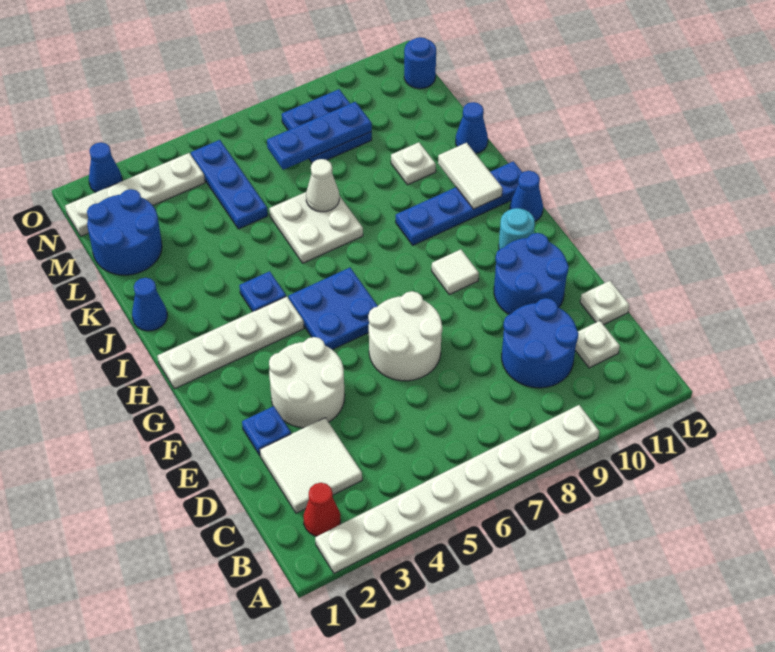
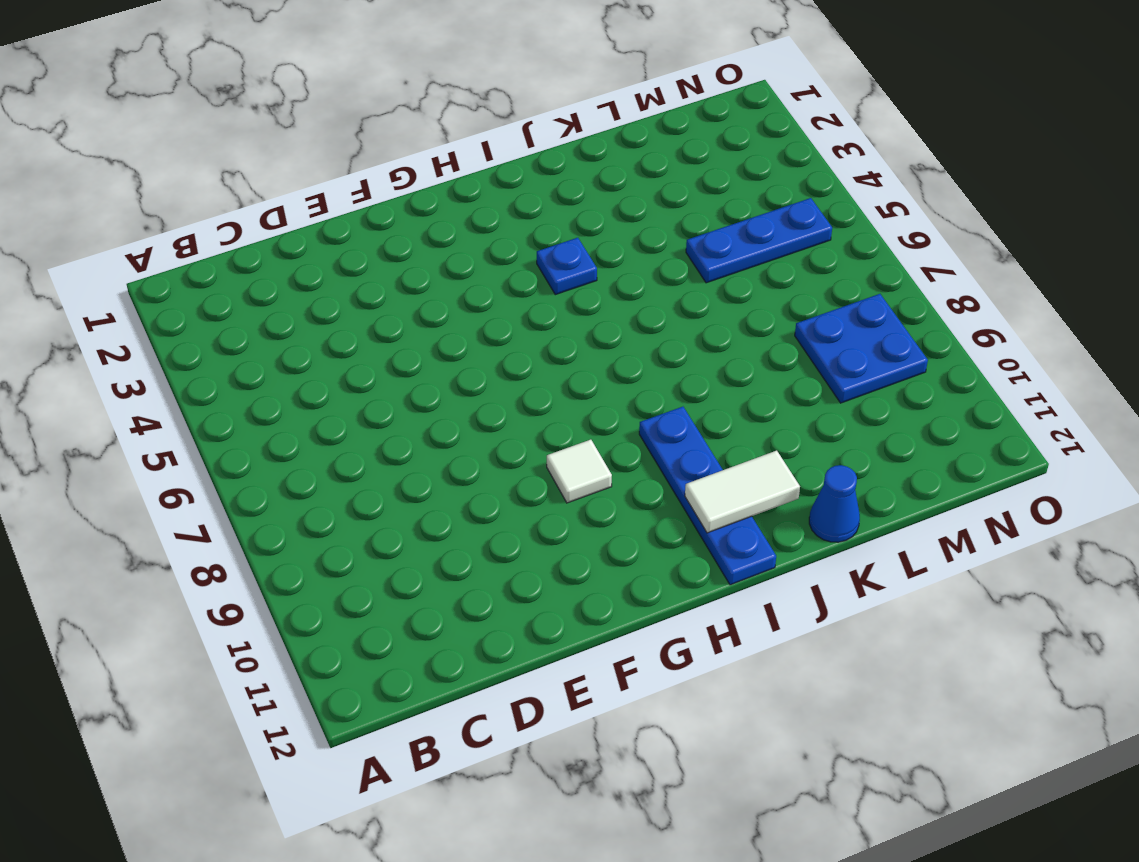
none -> white plate A2:A9 level 1
none -> red cone B2 level 1
none -> white tile C2:D3 level 1
none -> blue round brick C9:D10 level 1

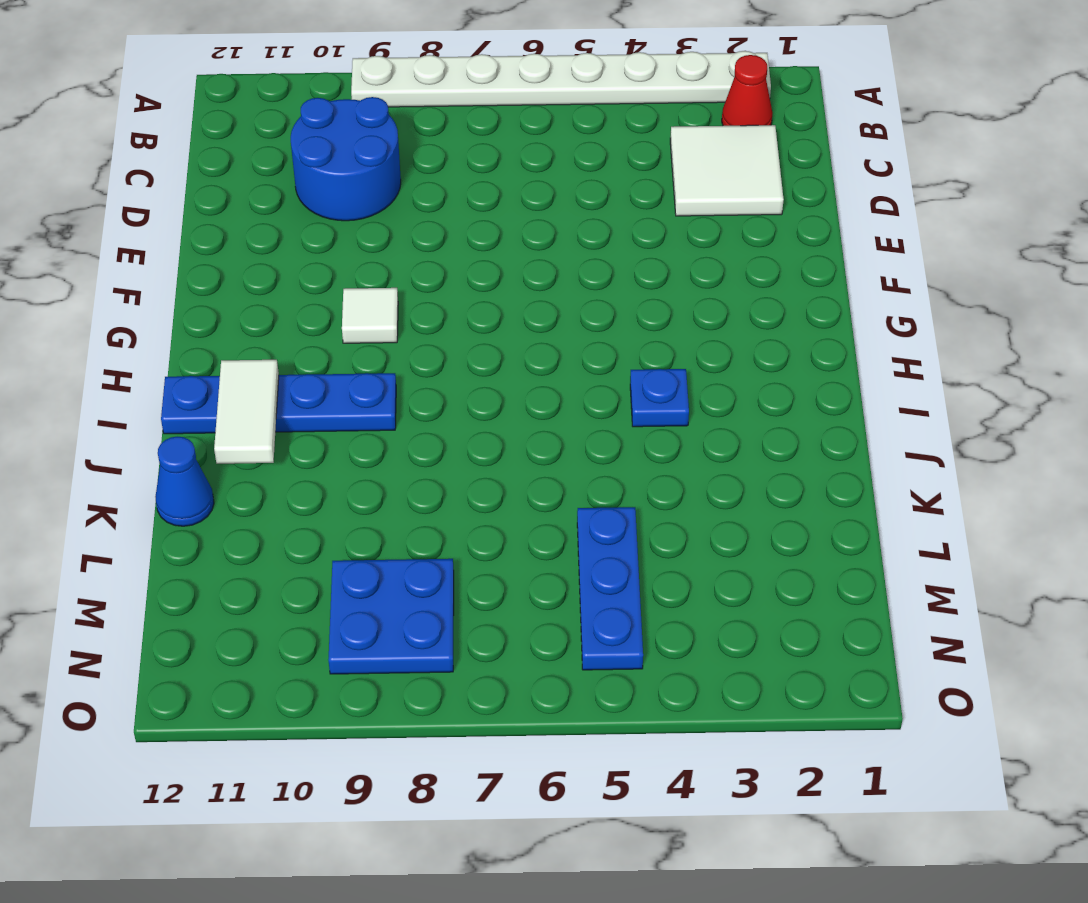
none -> white plate C11 level 1
none -> white plate D12 level 1
none -> blue plate E2 level 1
none -> white round brick E3:F4 level 1

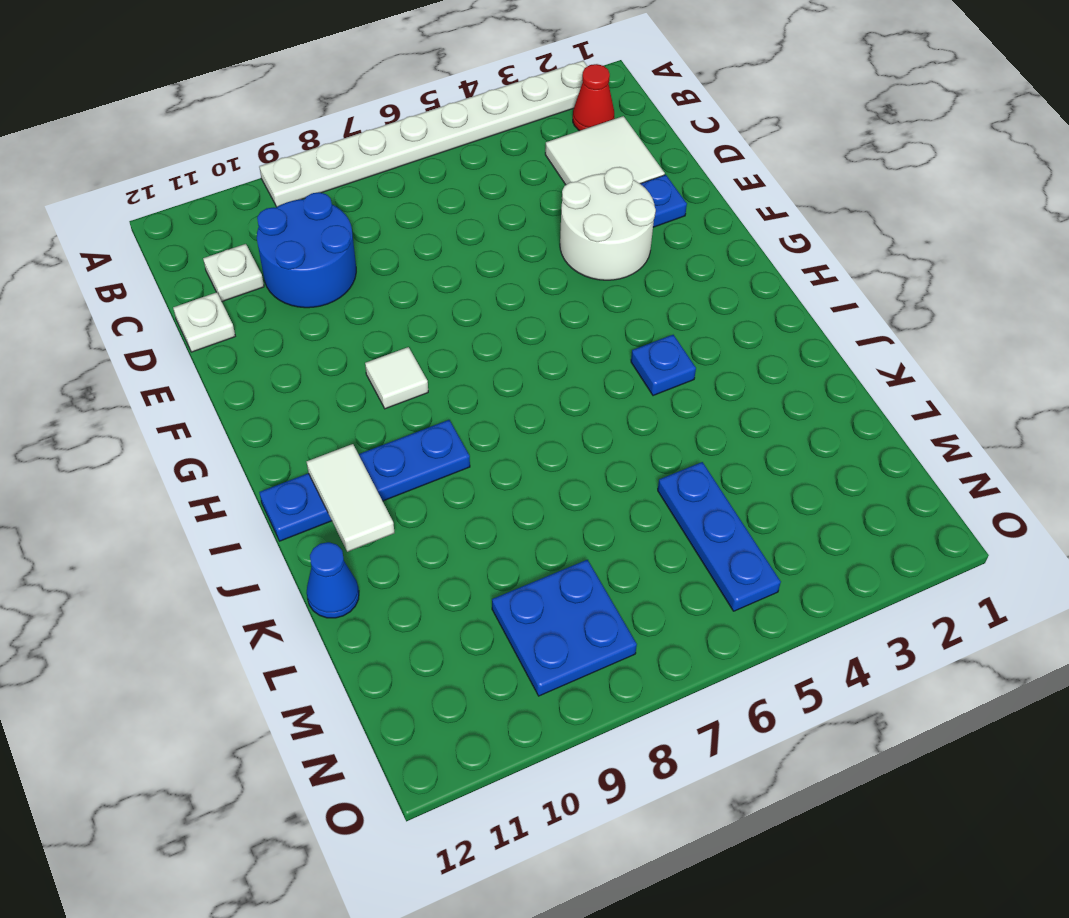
none -> white round brick E6:F7 level 1
none -> blue round brick E10:F11 level 1
none -> blue plate G5:H6 level 1
none -> cyan round brick G11 level 1

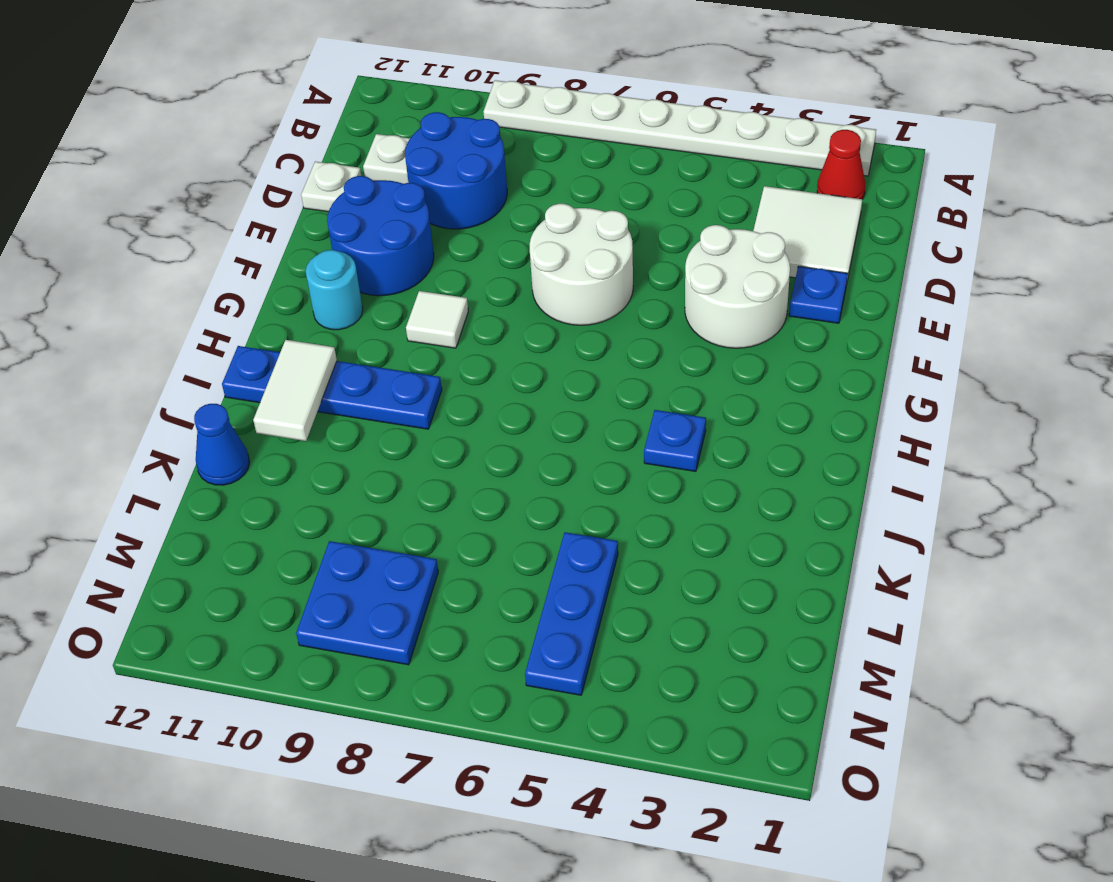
none -> blue plate G5:H6 level 1
none -> white plate H1:H4 level 1
none -> blue cone H12 level 1
none -> blue cone J1 level 1

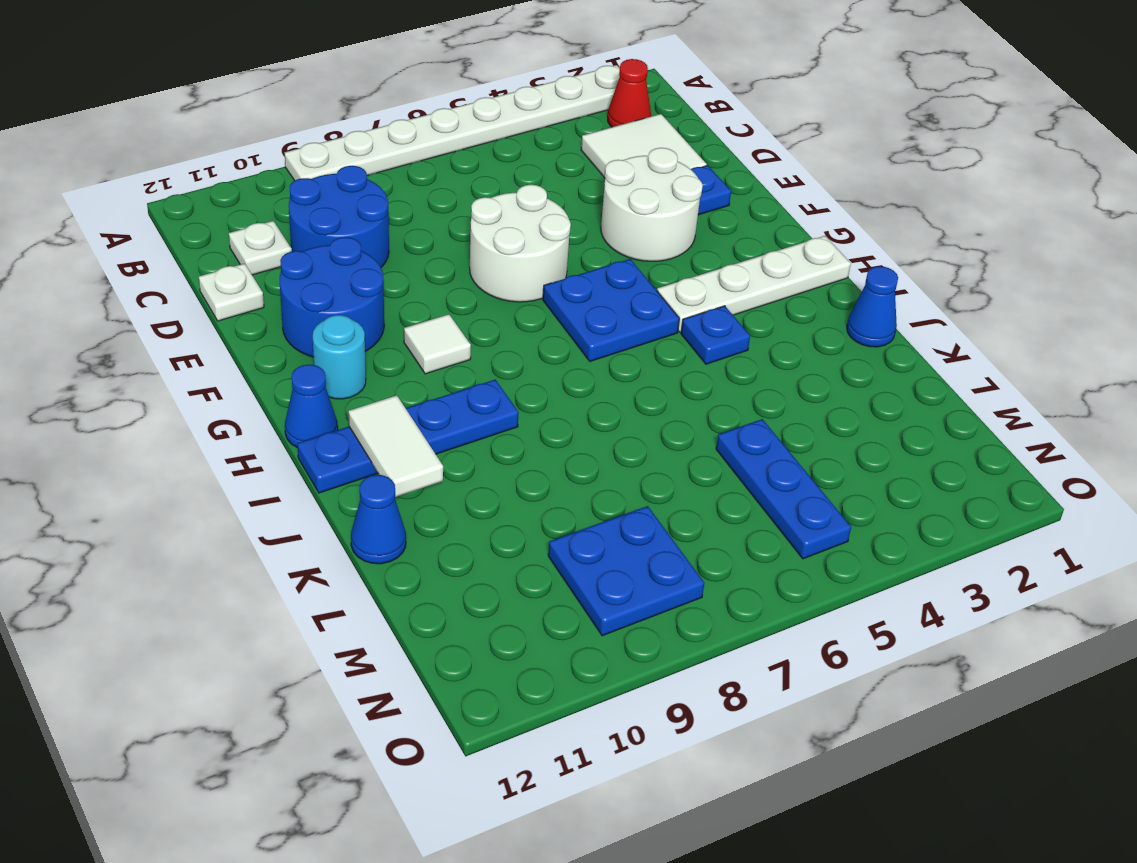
none -> white plate J6:K7 level 1
none -> white plate K10 level 1
none -> blue round brick L1:M2 level 1
none -> white plate N1:N4 level 1

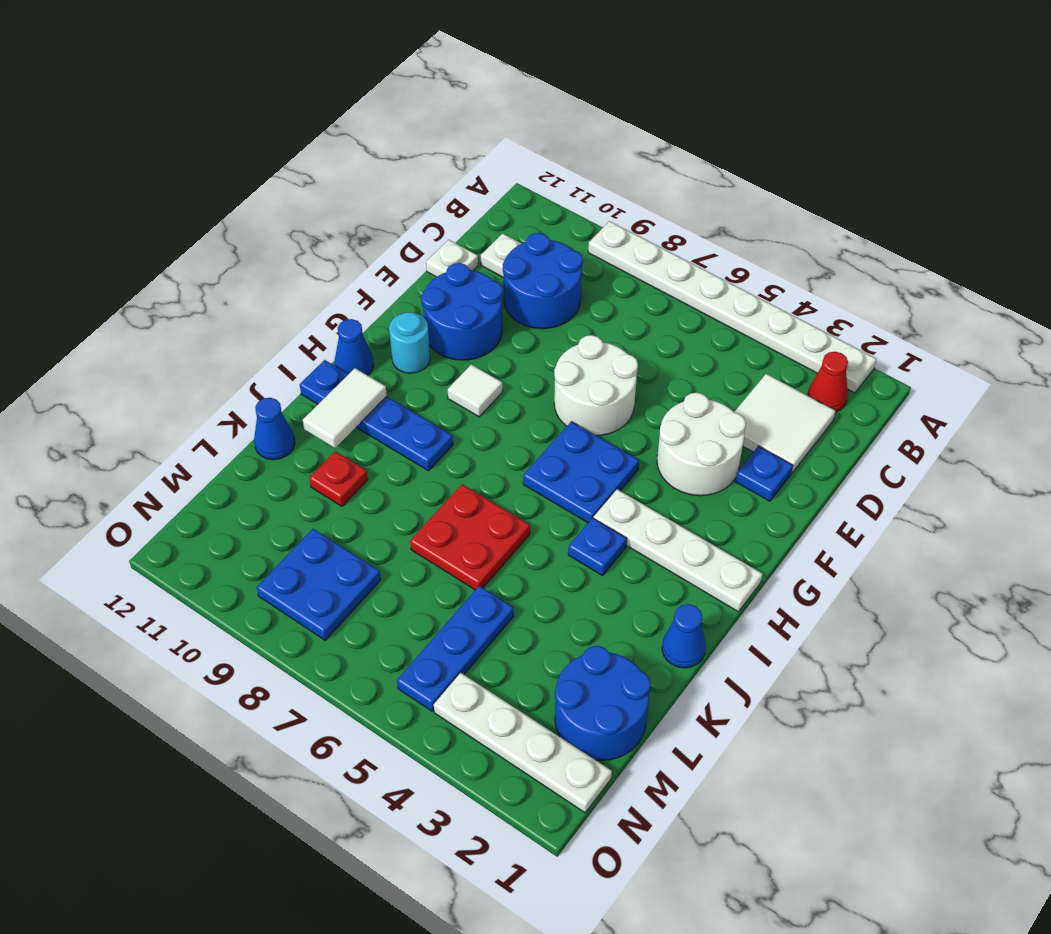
red plate J6:K7 level 1 -> white plate J6:K7 level 1
red plate K10 level 1 -> white plate K10 level 1
none -> blue round brick N12 level 1
none -> blue cone O2 level 1
none -> white cone K7 level 2
none -> blue plate M7:M9 level 2

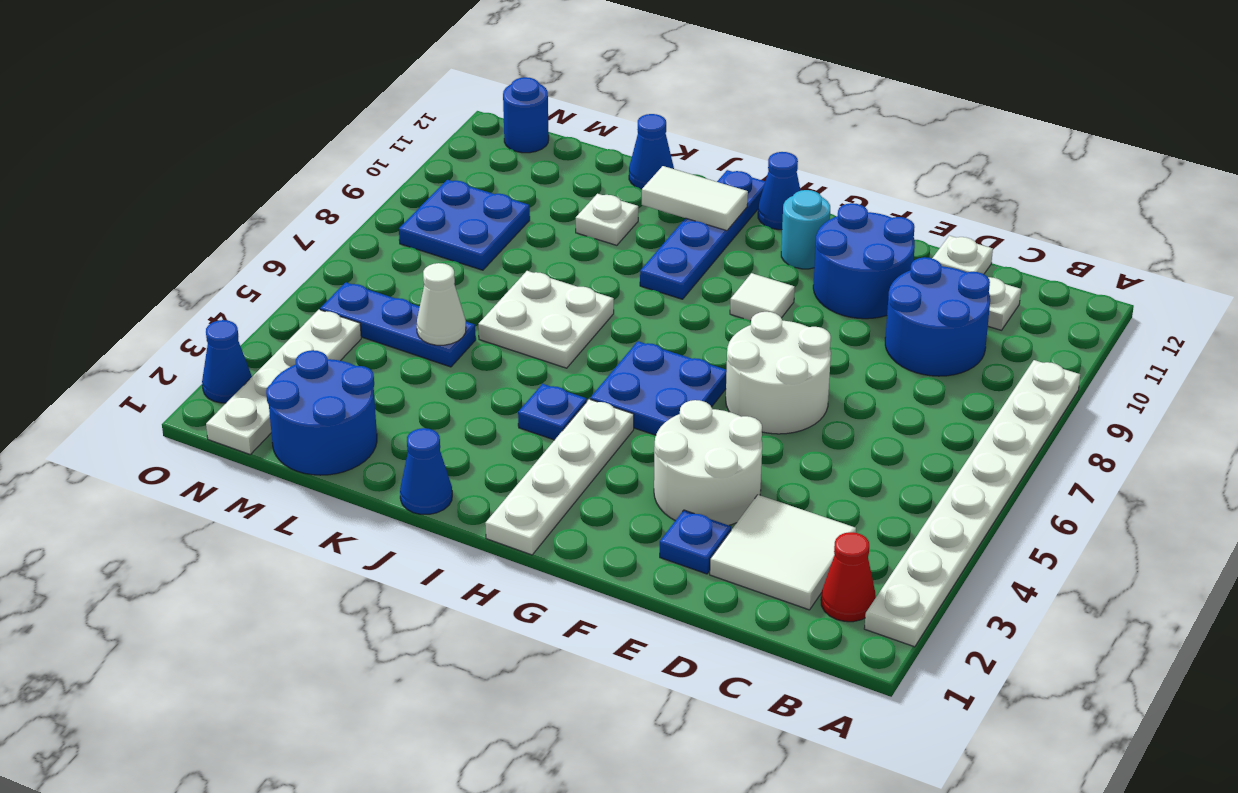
white cone L5 level 2 -> white cone K7 level 2
none -> blue plate M7:M9 level 2

